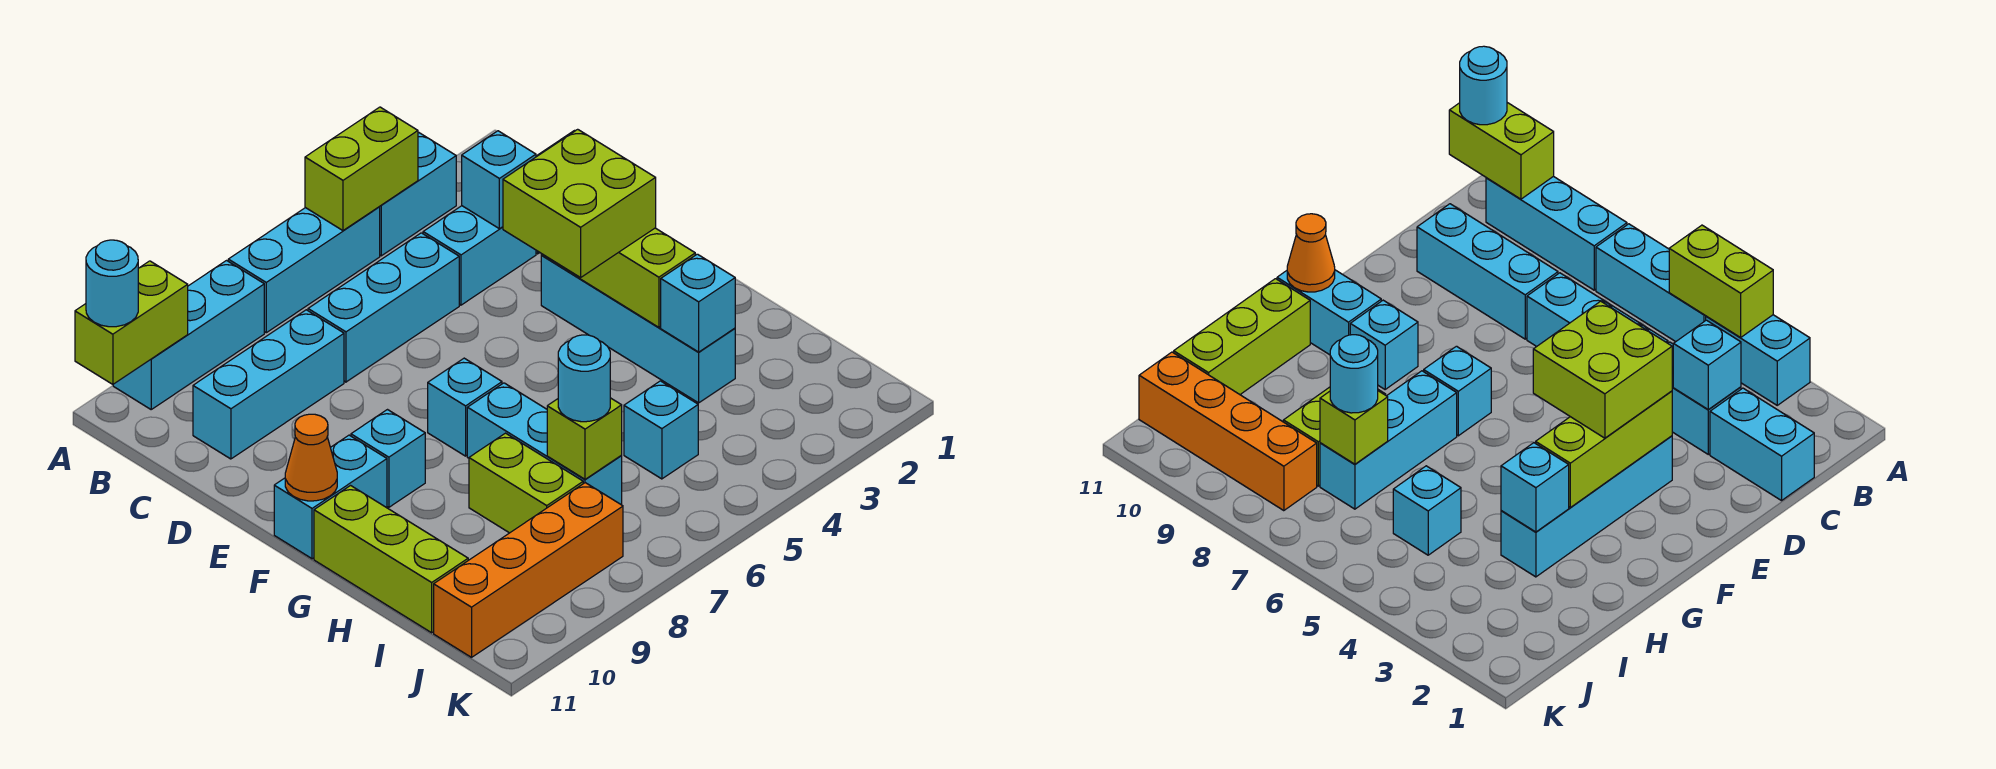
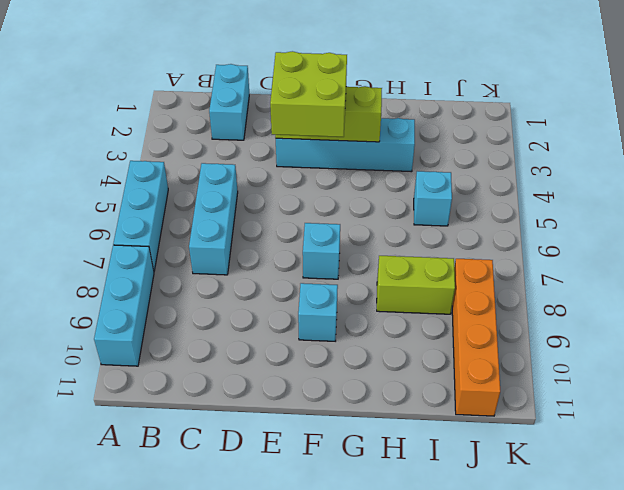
none -> cyan brick A3:A4 level 1
none -> cyan brick C3:C4 level 1
none -> cyan brick C8:C10 level 1

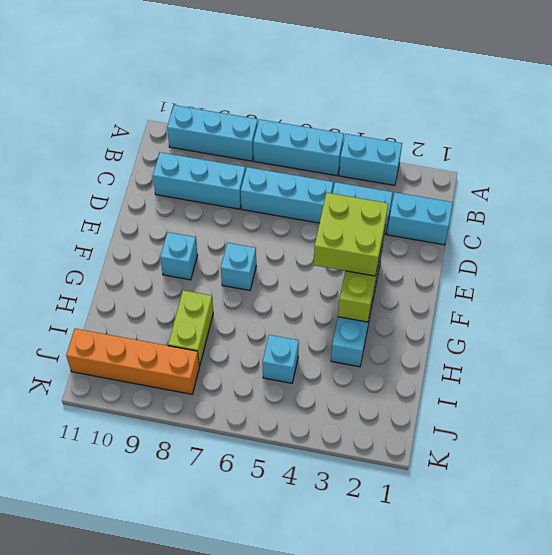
none -> cyan brick F10:F11 level 1
none -> cyan brick G7:I7 level 1
none -> lime brick G11:I11 level 1

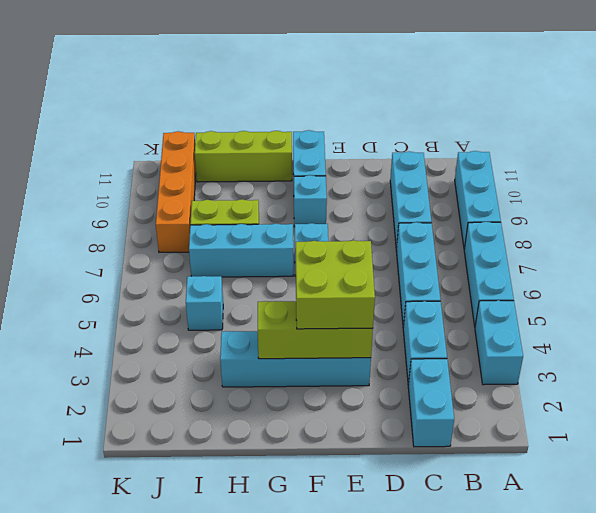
none -> lime brick A4:A5 level 2
none -> lime brick A10:A11 level 2
none -> cyan brick C3 level 2

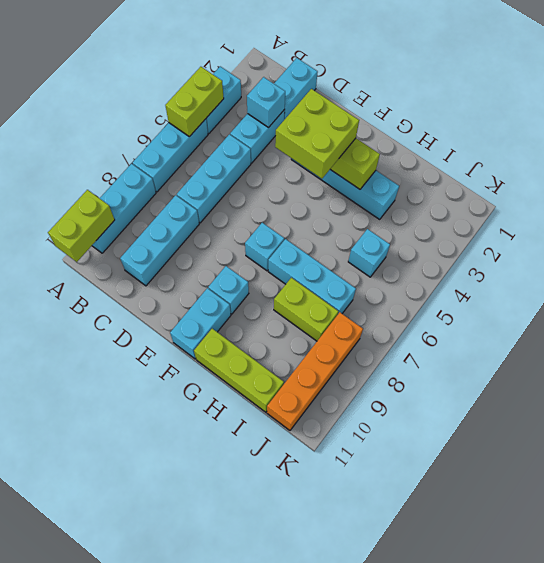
none -> orange cone F11 level 2
none -> cyan brick H3 level 2
none -> lime brick I7 level 2

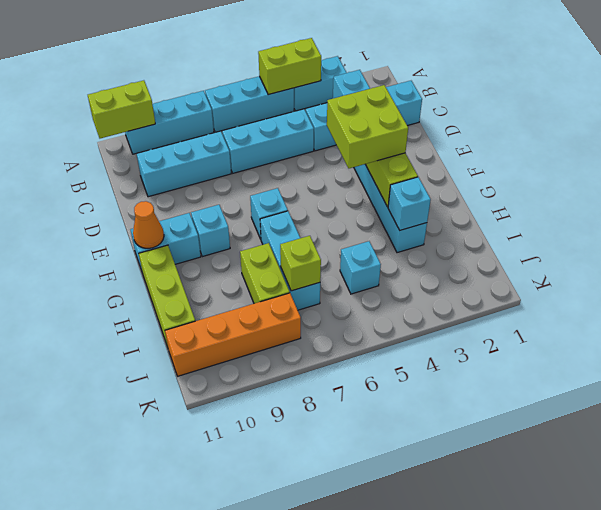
none -> cyan round brick A11 level 3
none -> cyan round brick I7 level 3

